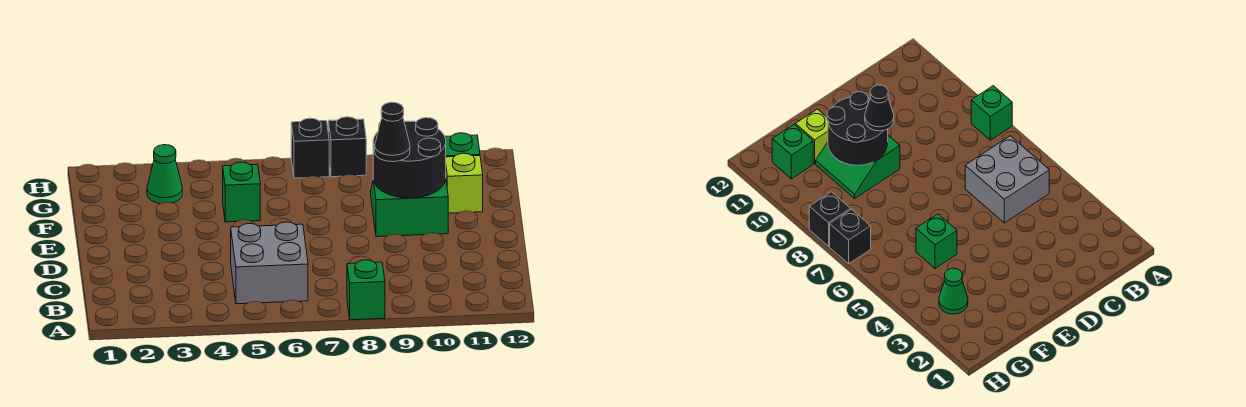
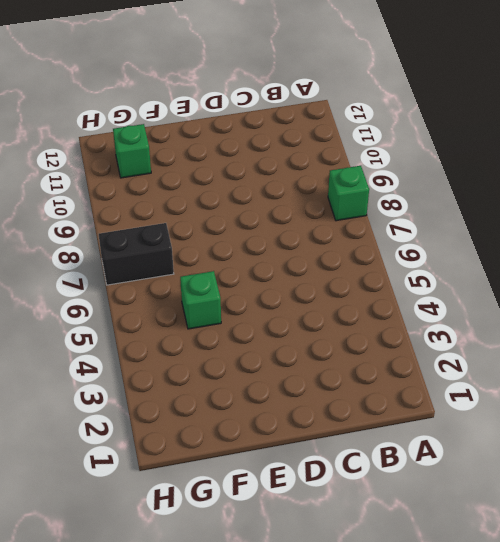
black brick G7:H7 level 1 -> black brick H7 level 1
none -> grey brick B5:C6 level 1
none -> green slope E9:F10 level 1 top E

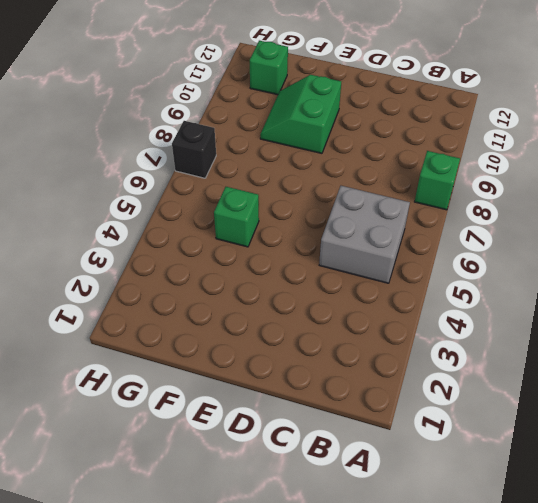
none -> lime brick F11 level 1
none -> green cone G3 level 1

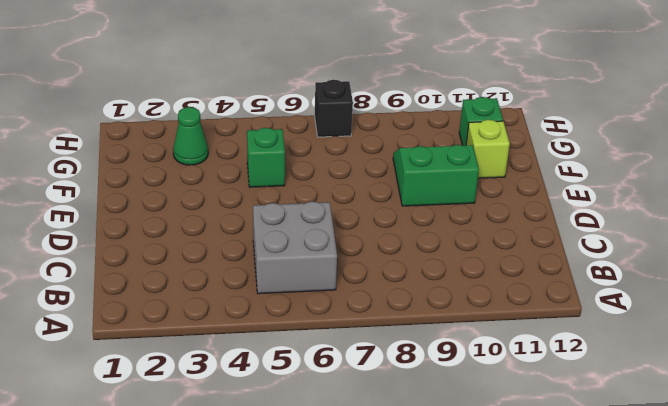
none -> green brick A8 level 1
none -> black brick H8 level 1

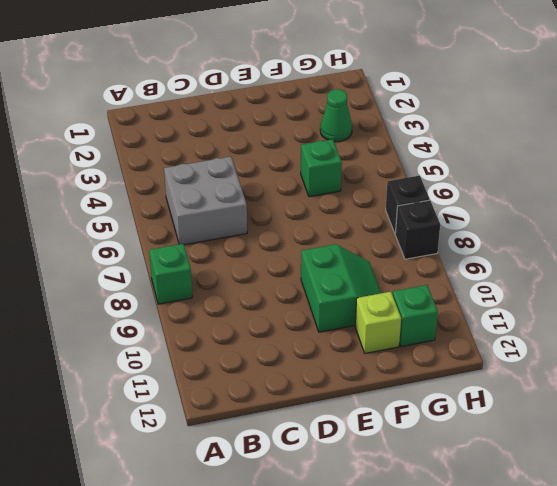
none -> black round brick E9:F10 level 2
none -> black cone E9 level 3

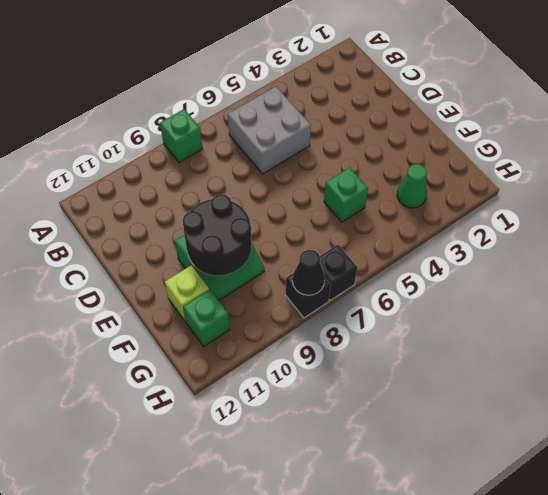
black cone H8 level 2 -> black cone E9 level 3

